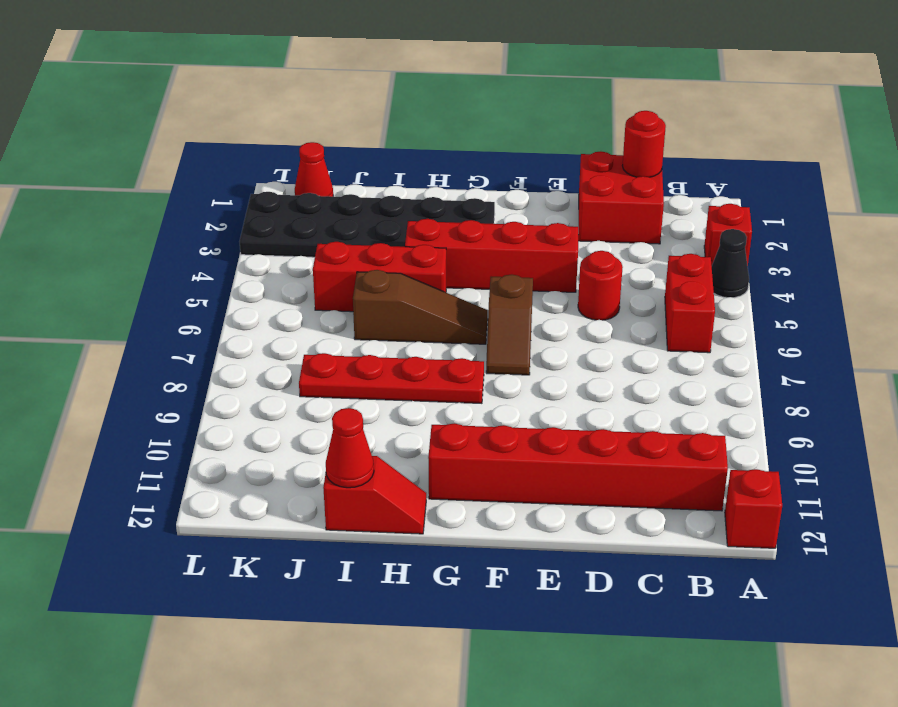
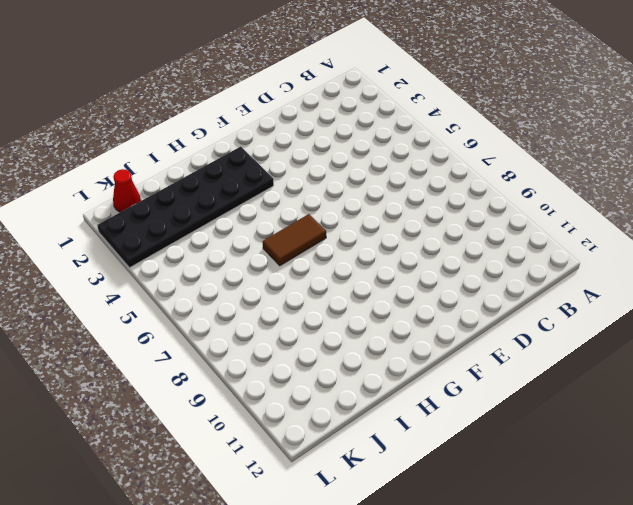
brown tile G6:H6 level 1 -> brown slope G6:I6 level 1 top I
none -> red brick A3 level 1
none -> black cone A4 level 1
none -> red brick A12 level 1

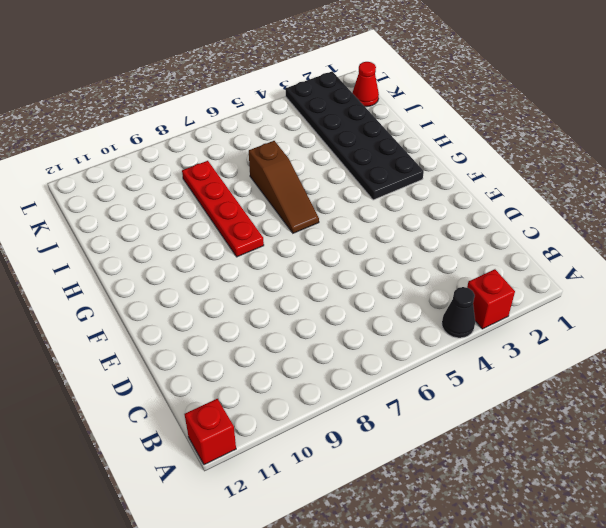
none -> red brick B5:B6 level 1
none -> red brick B11:G11 level 1
none -> red brick C1:D2 level 1

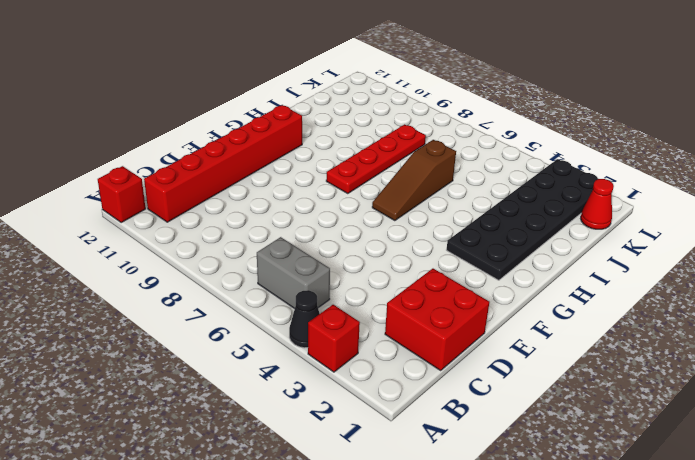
grey brick B5:B6 level 1 -> red brick B5:B6 level 1
none -> red round brick D5 level 1
none -> red brick E4:H4 level 1
none -> brown slope F6:F7 level 1 top 6

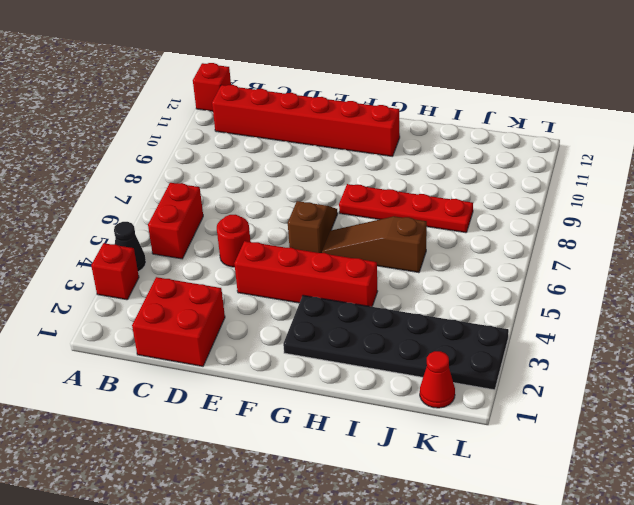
none -> red brick H5:J5 level 1
none -> red slope H12:I12 level 1 top I
none -> red round brick C1 level 2

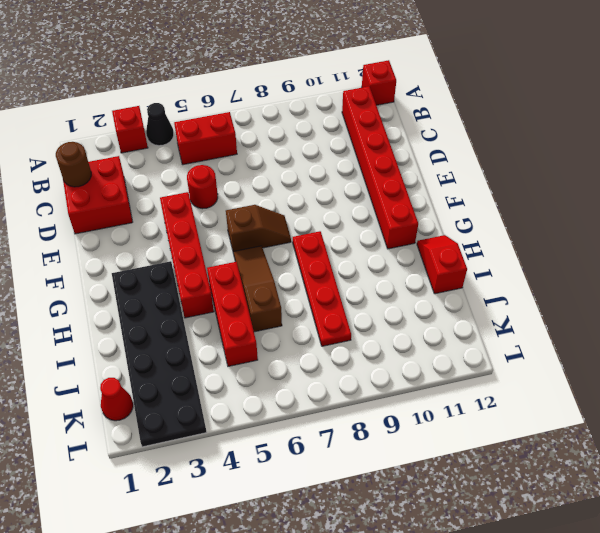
brown round brick C1 level 2 -> red round brick C1 level 2
none -> red cone I12 level 2

